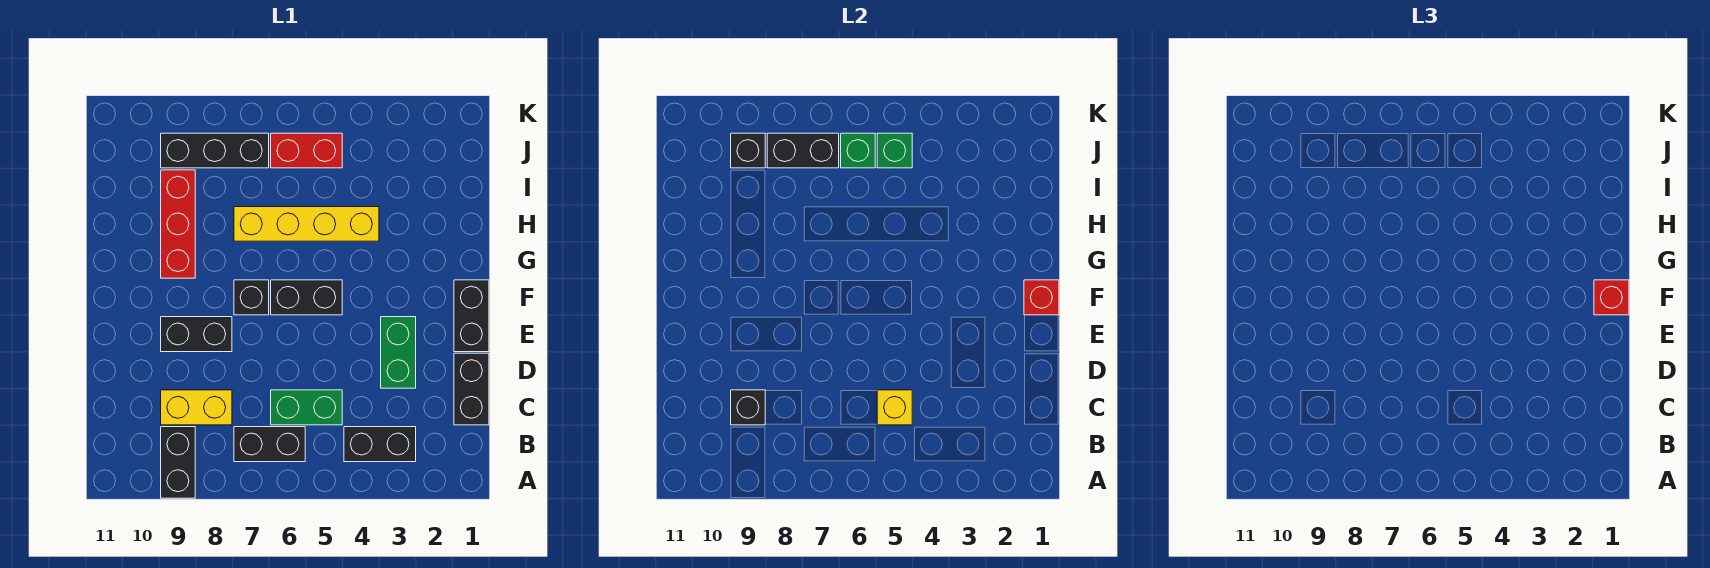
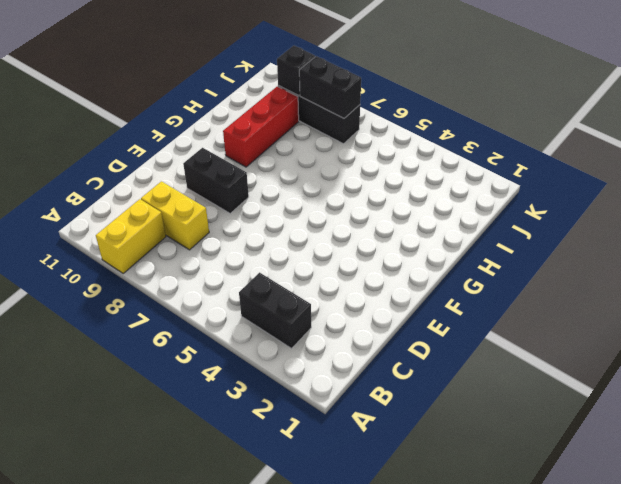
yellow brick A9:B9 level 1 -> black brick A9:B9 level 1
none -> black brick B6:B7 level 1
none -> black brick C1:D1 level 1
none -> green brick C5:C6 level 1

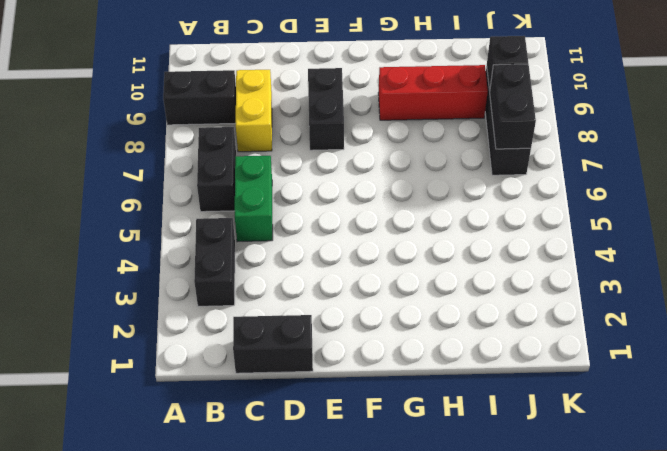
none -> green brick D3:E3 level 1
none -> black brick E1:F1 level 1
none -> black brick F5:F6 level 1

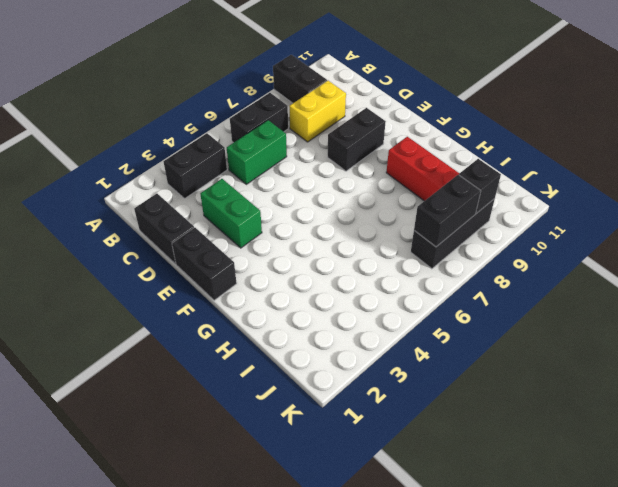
none -> black brick F5:F6 level 1
none -> black brick F7 level 1
none -> yellow brick H4:H7 level 1

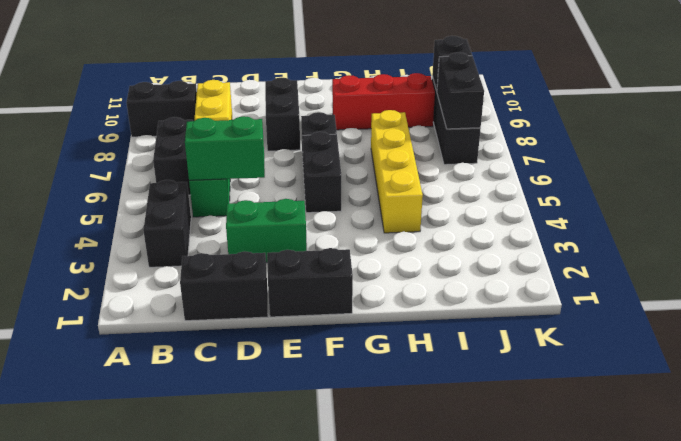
green brick C5:D5 level 2 -> yellow brick C5 level 2
none -> red brick J5:J6 level 1
none -> black brick C9 level 2
none -> red brick F1 level 2

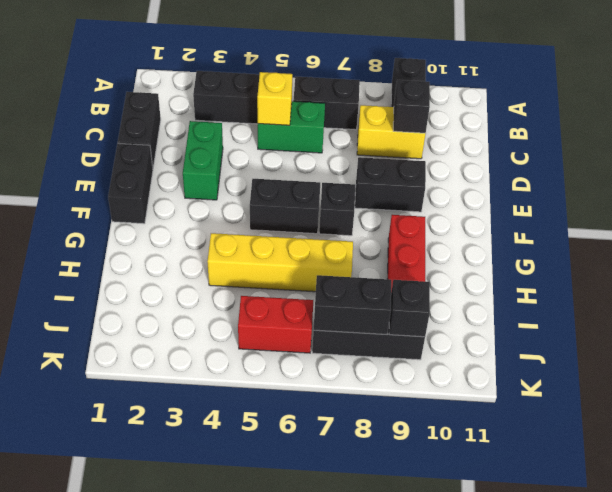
none -> red brick F1 level 2
none -> green brick J5 level 2
none -> green brick J6 level 2

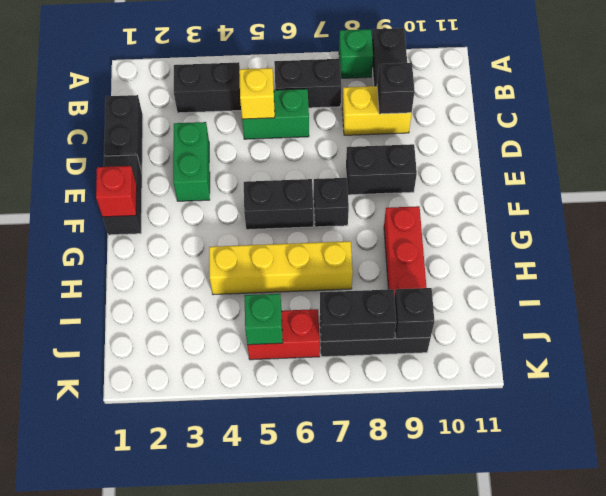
green brick A8 level 1 -> green brick J6 level 2
none -> red brick F1 level 3

